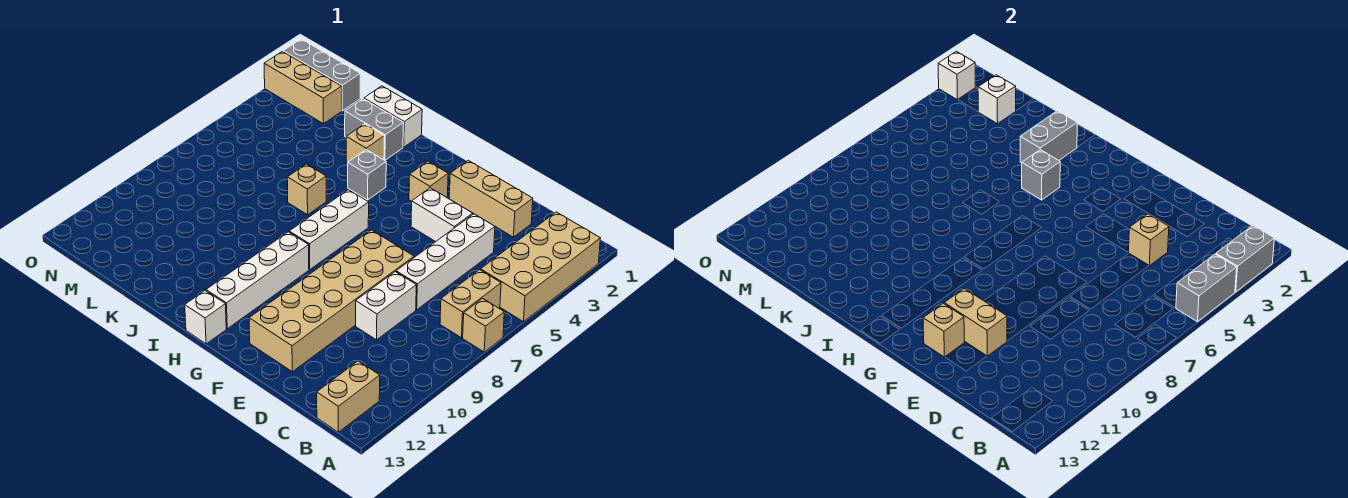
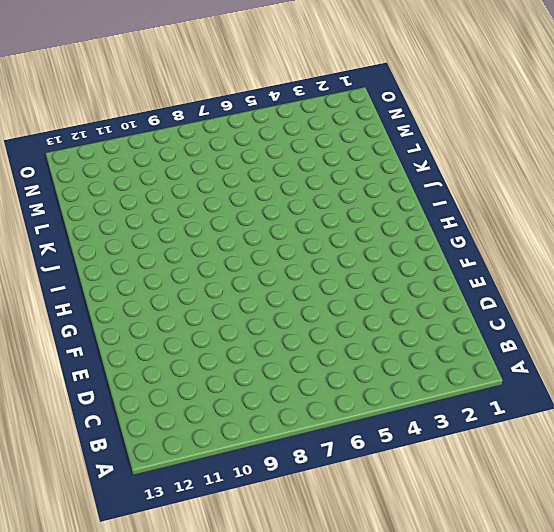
none -> tan brick A2:B5 level 1
none -> tan brick A7 level 1
none -> tan brick B6:B7 level 1

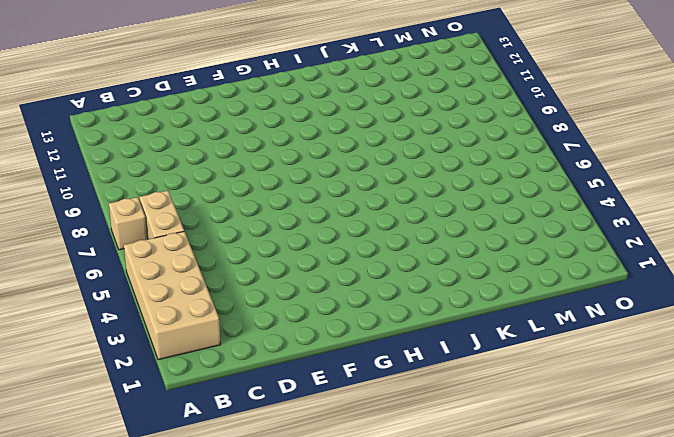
none -> tan brick B12:B13 level 1
none -> tan brick D2:F2 level 1
none -> white brick D4:D7 level 1

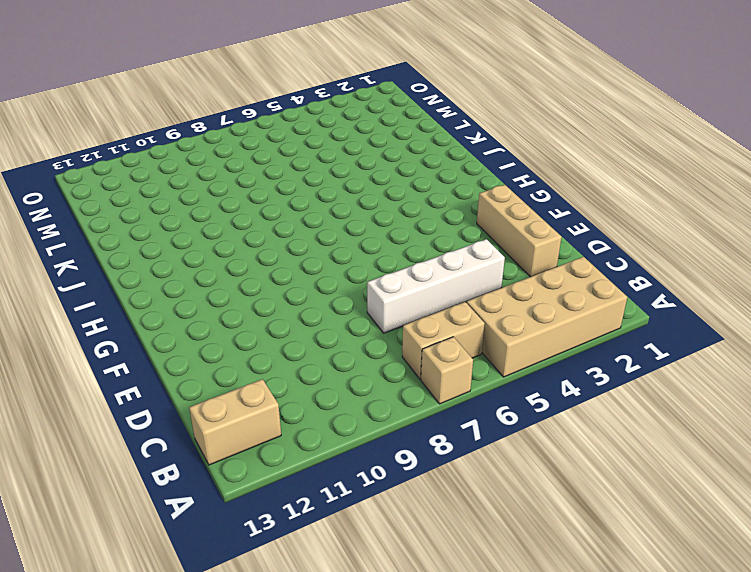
none -> white brick D8:D9 level 1
none -> white brick E4:F4 level 1
none -> tan brick E7:F12 level 1

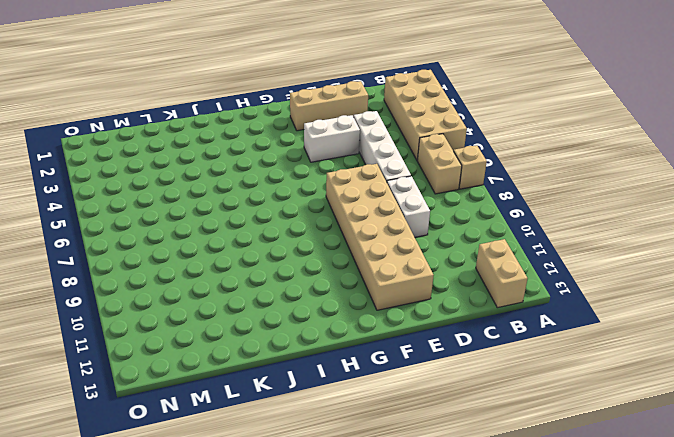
none -> tan brick G3 level 1
none -> white brick H6:H8 level 1
none -> white brick H9:H12 level 1

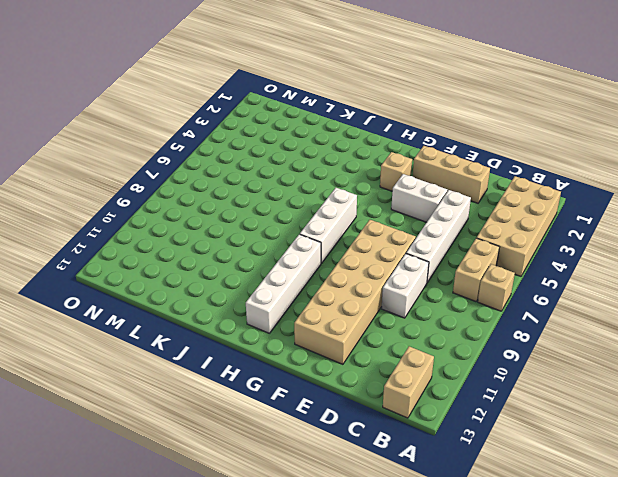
none -> white brick H13 level 1
none -> grey brick I4 level 1
none -> white brick J1:K1 level 1

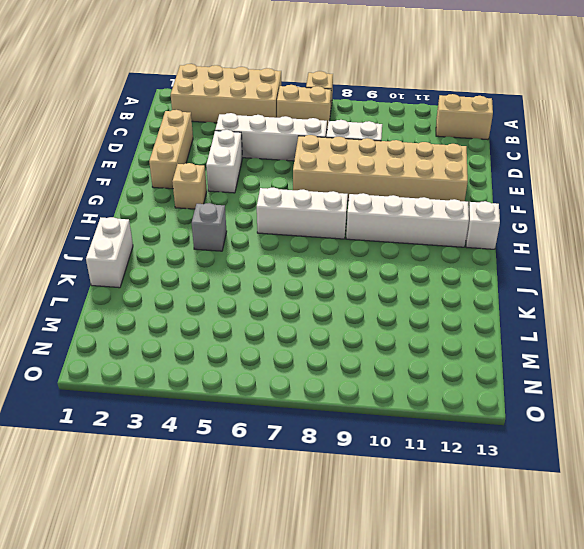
none -> grey brick J2:K2 level 1
none -> tan brick J3 level 1
none -> tan brick J6 level 1

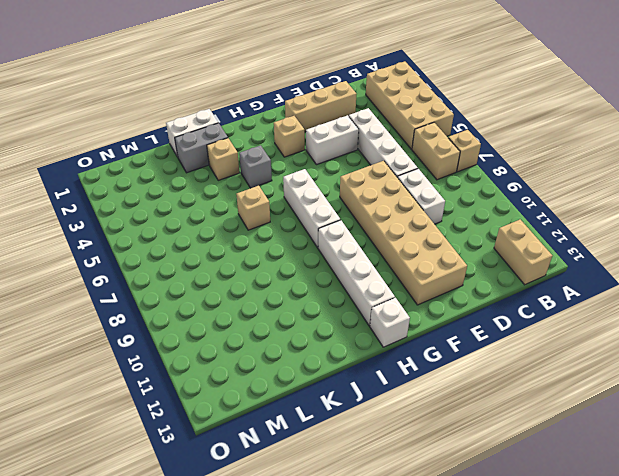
none -> grey brick M1:O1 level 1
none -> tan brick M2:O2 level 1
none -> grey brick A2:A3 level 2

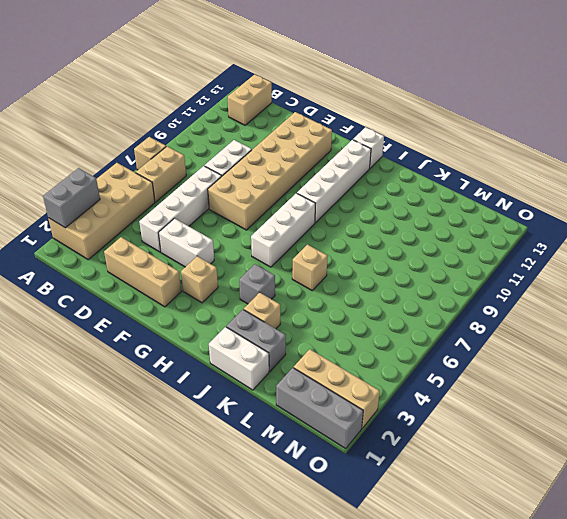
none -> grey brick A4:A5 level 2
none -> tan brick D4 level 2
none -> tan brick E11:F11 level 2

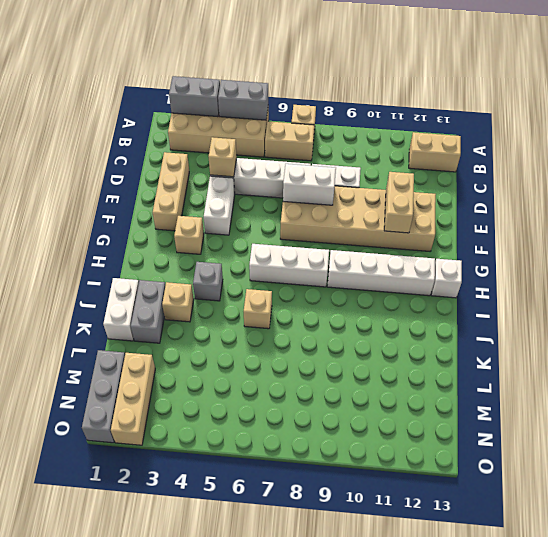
white brick E7:E8 level 2 -> none
none -> tan brick F12 level 2
none -> grey brick I4 level 2
none -> grey brick J2:J3 level 2

